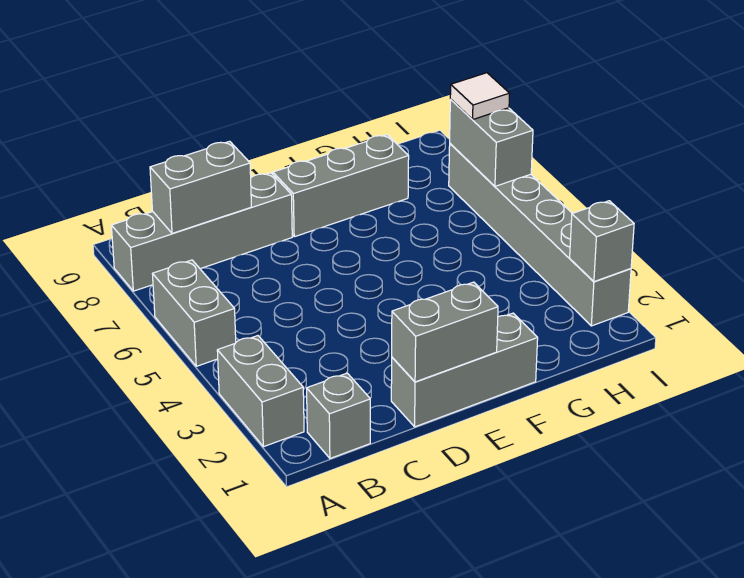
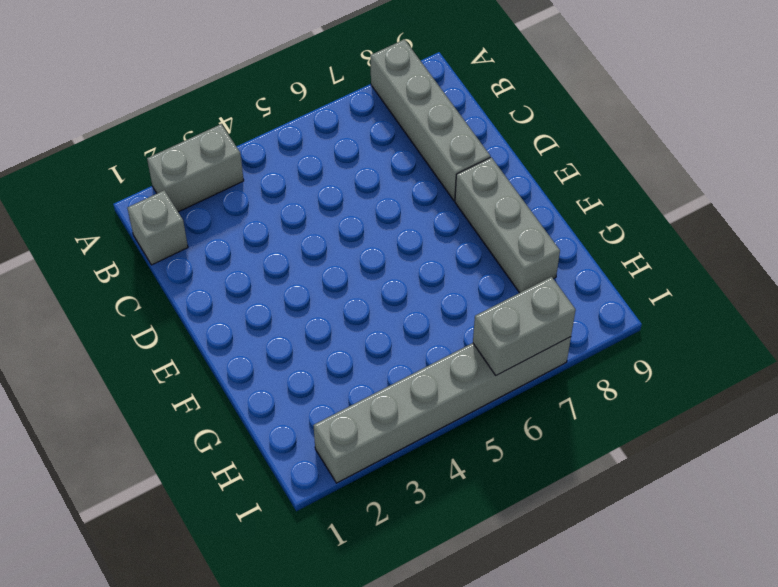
none -> grey brick A5:A6 level 1
none -> grey brick D1:F1 level 1
none -> grey brick B8:C8 level 2

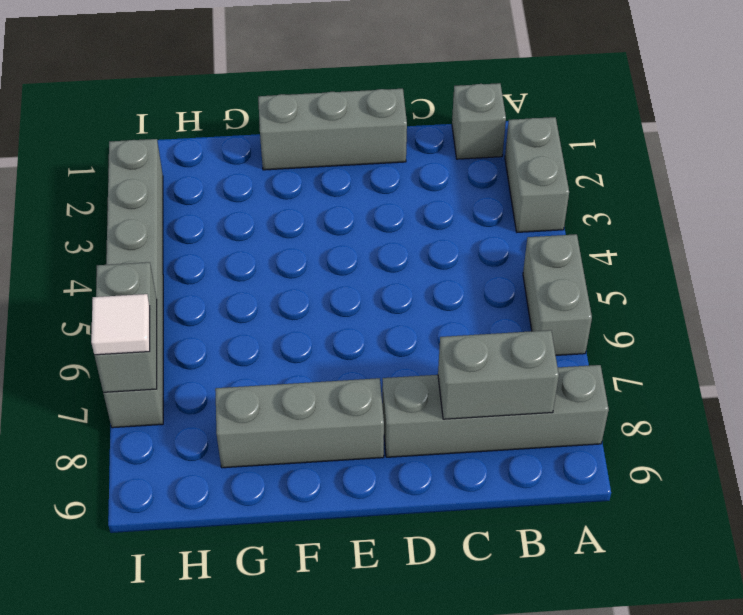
none -> grey brick D1:E1 level 2
none -> grey brick I2 level 2

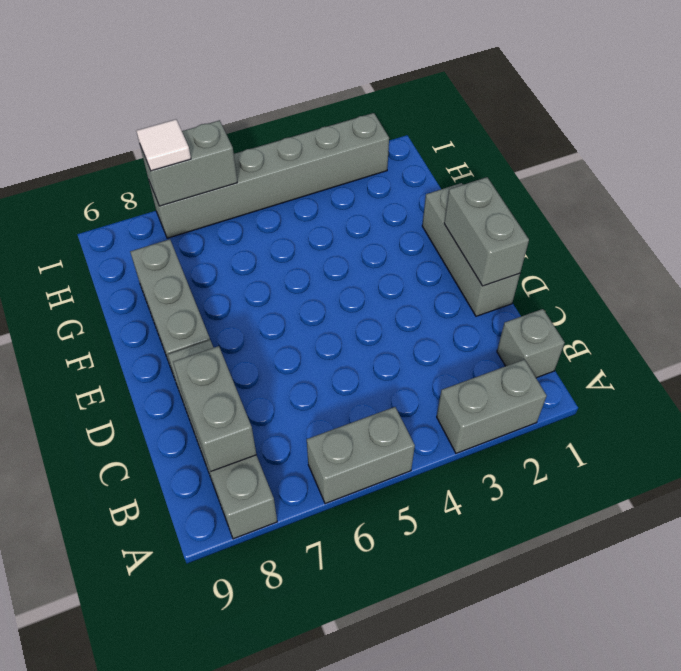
none -> grey brick I2 level 2

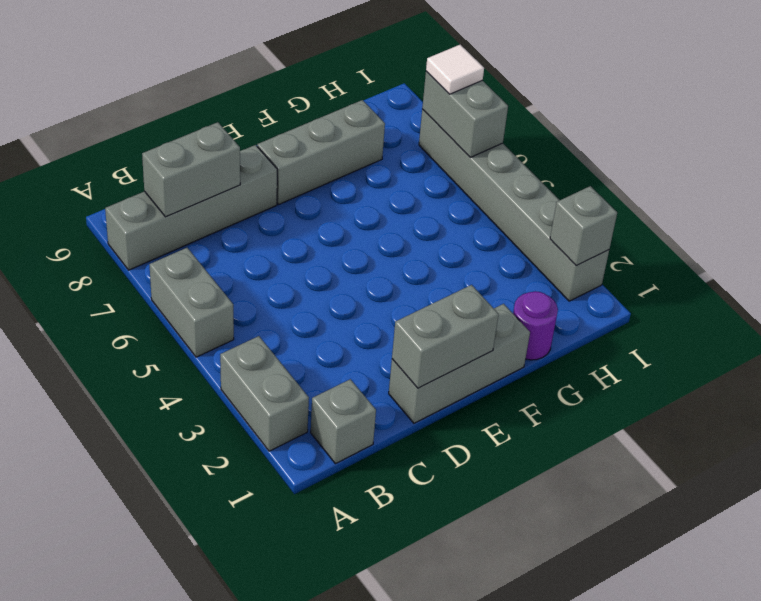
purple round brick G1 level 1 -> none

